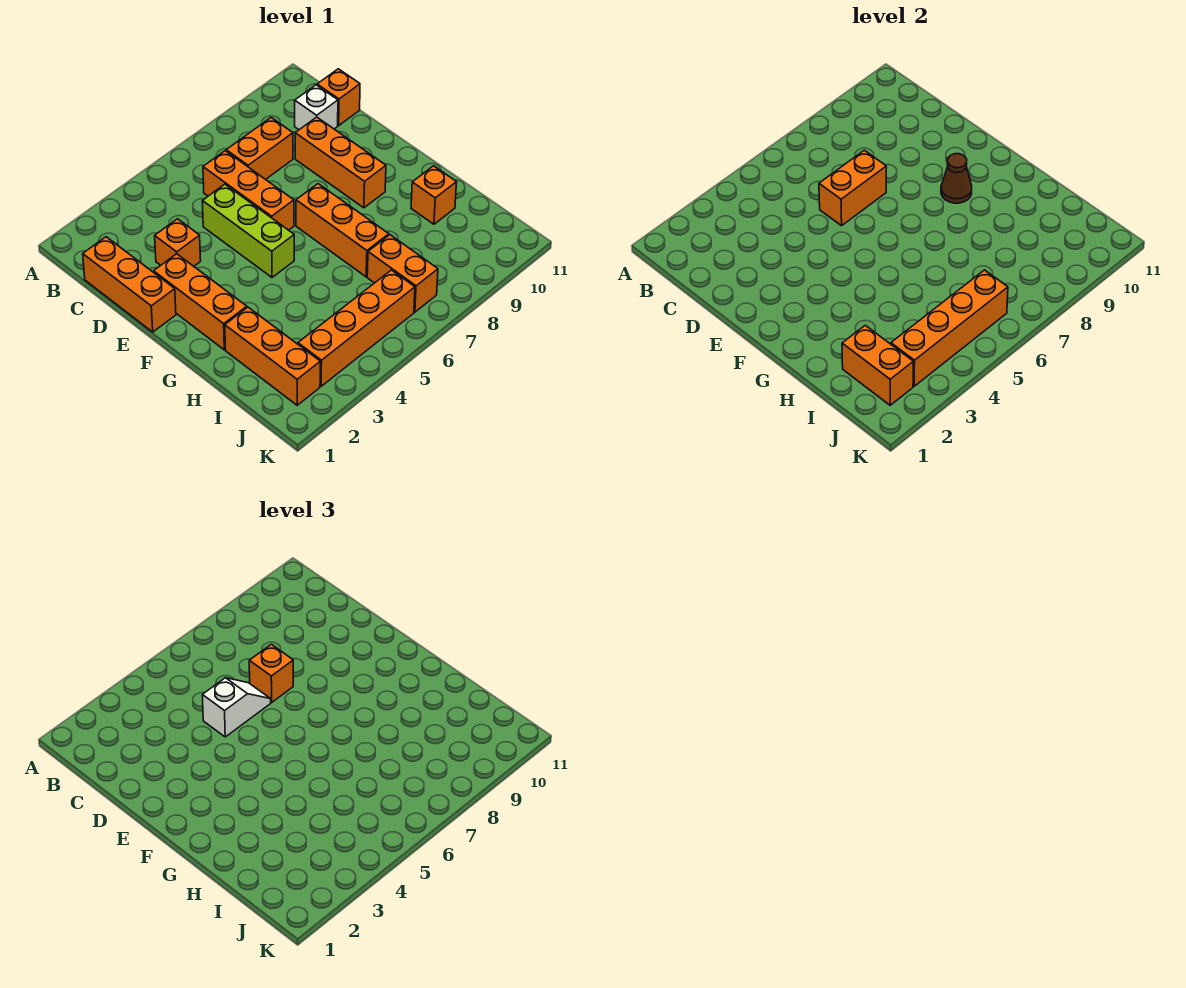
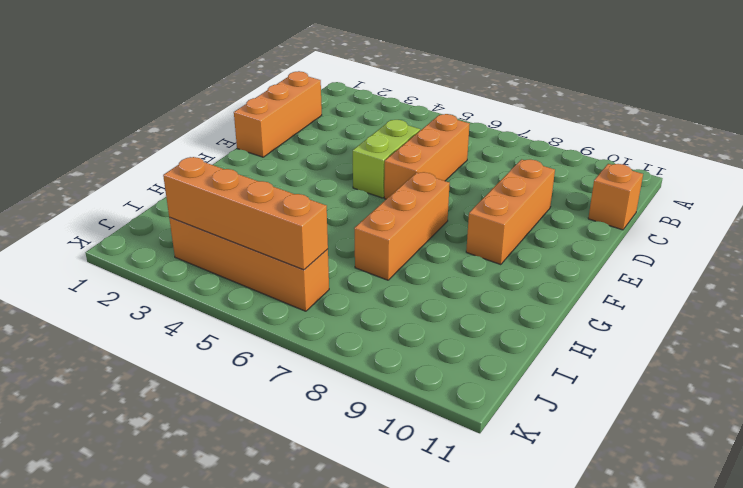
lime brick D5:E5 level 1 -> lime brick D5:F5 level 1
none -> orange brick C7:C8 level 1
none -> white brick C10 level 1
none -> orange brick D3 level 1

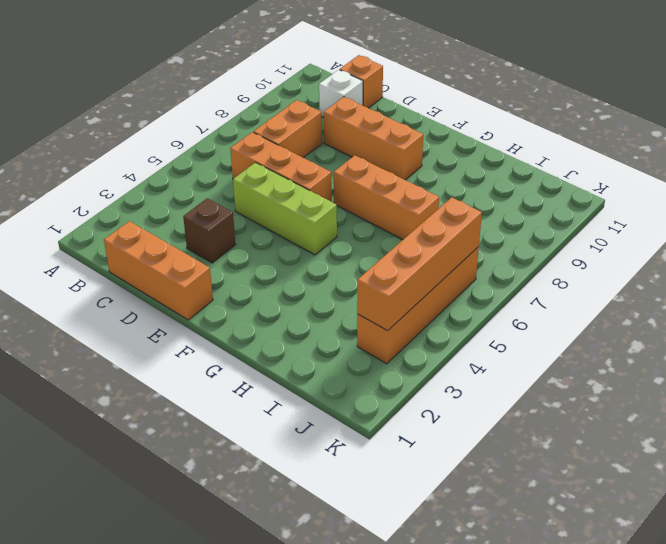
brown brick D3 level 1 -> orange brick D3 level 1
none -> orange brick E2:G2 level 1
none -> orange brick H2:J2 level 1
none -> orange brick H10 level 1

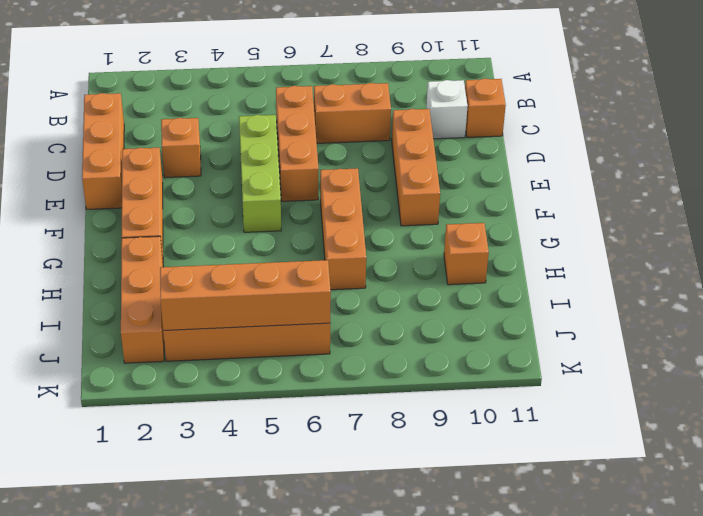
none -> orange brick I7:J7 level 1
none -> orange brick D6:D7 level 2
none -> brown cone F9 level 2

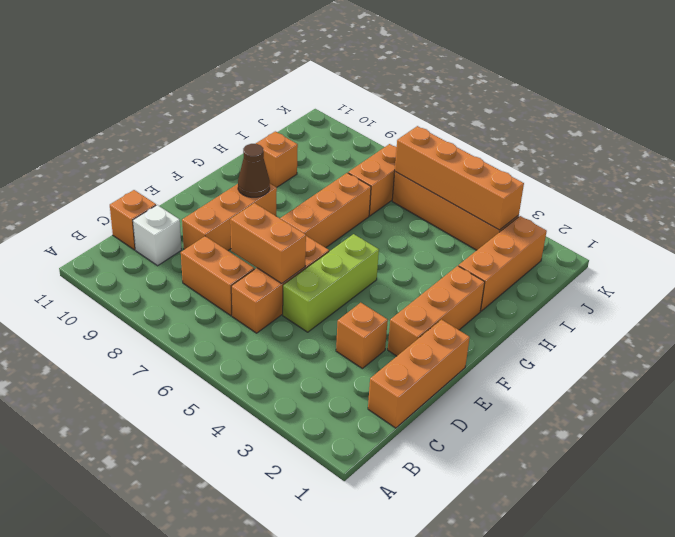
none -> orange brick I2:J2 level 2
none -> white slope D5:D6 level 3 top 5
none -> orange brick D7 level 3

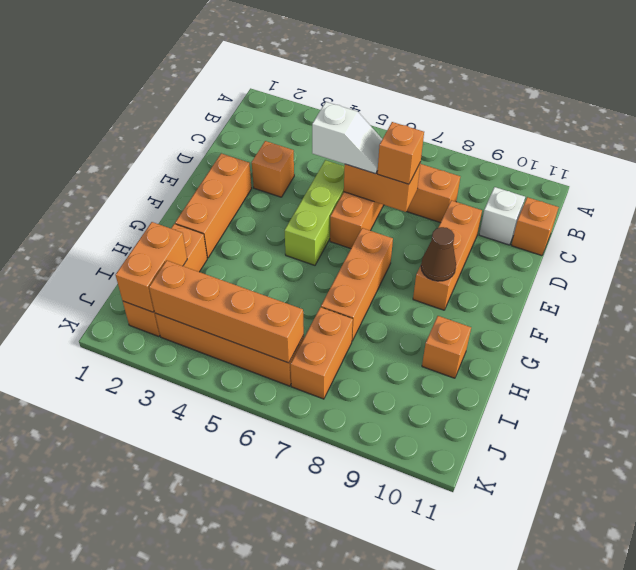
none -> orange brick C1:E1 level 1

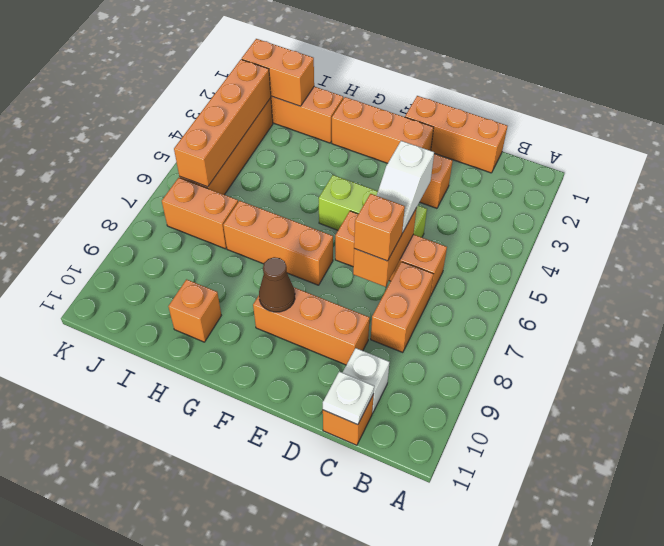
white plate C11 level 2 -> none

